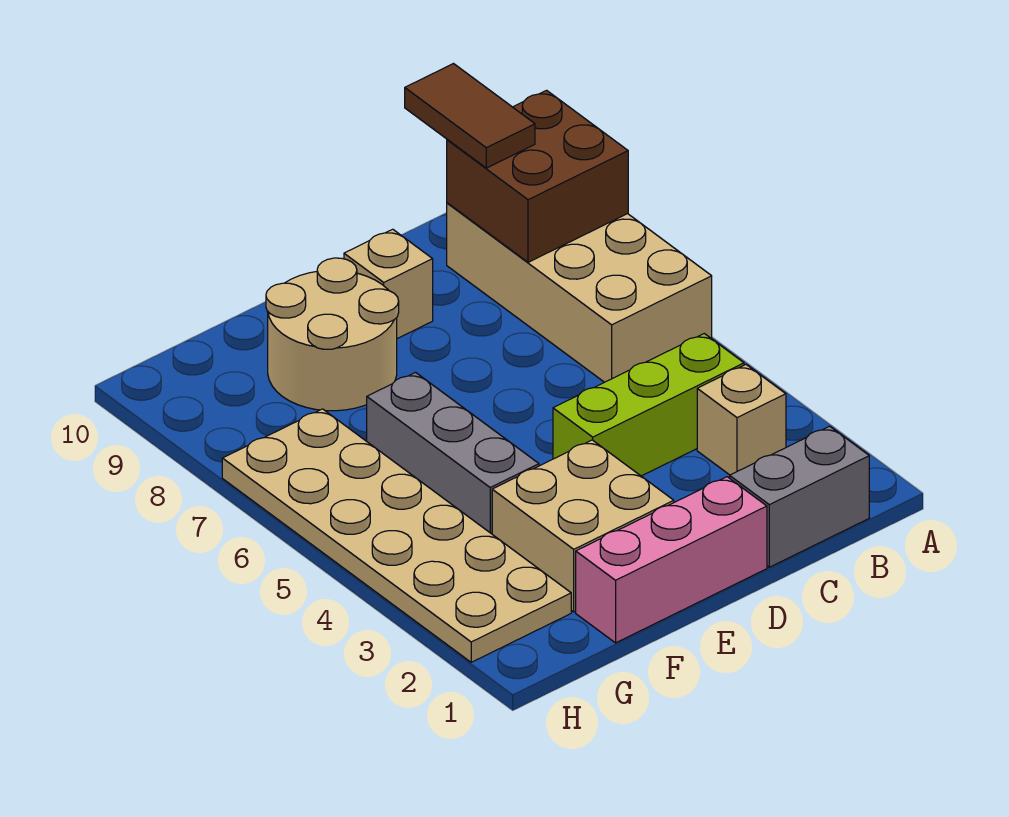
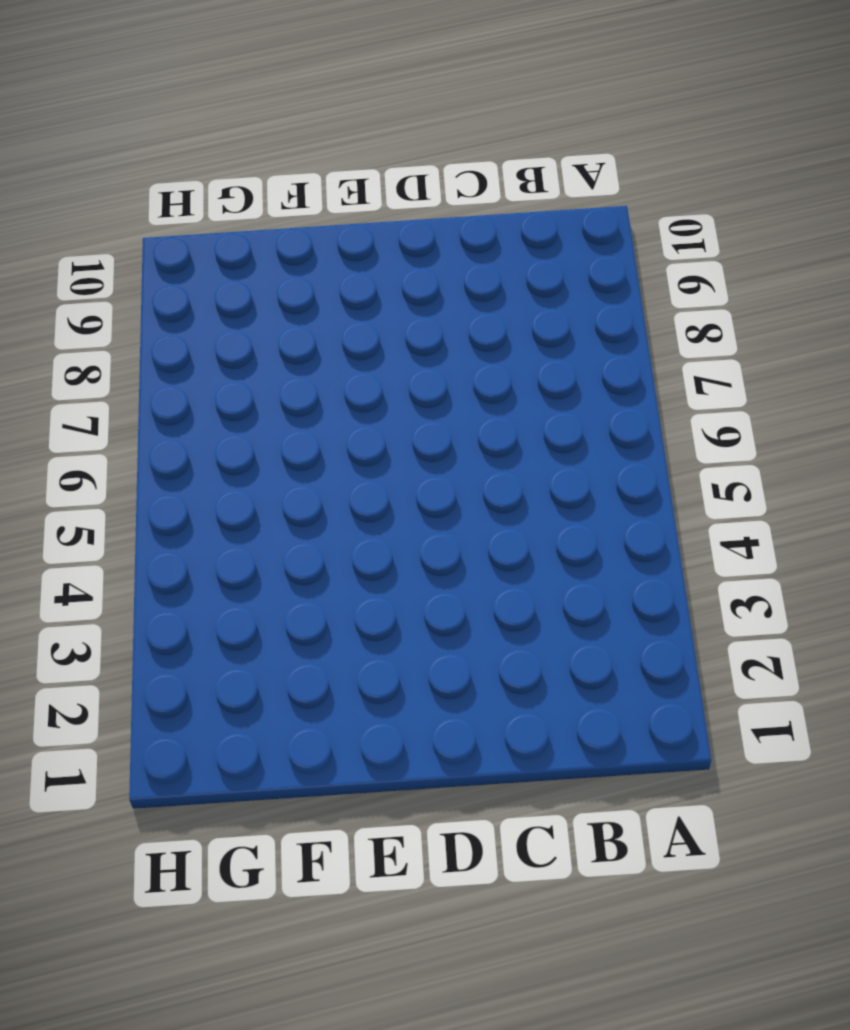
none -> tan brick A6:B9 level 1
none -> grey brick B1:C1 level 1
none -> tan brick B3 level 1

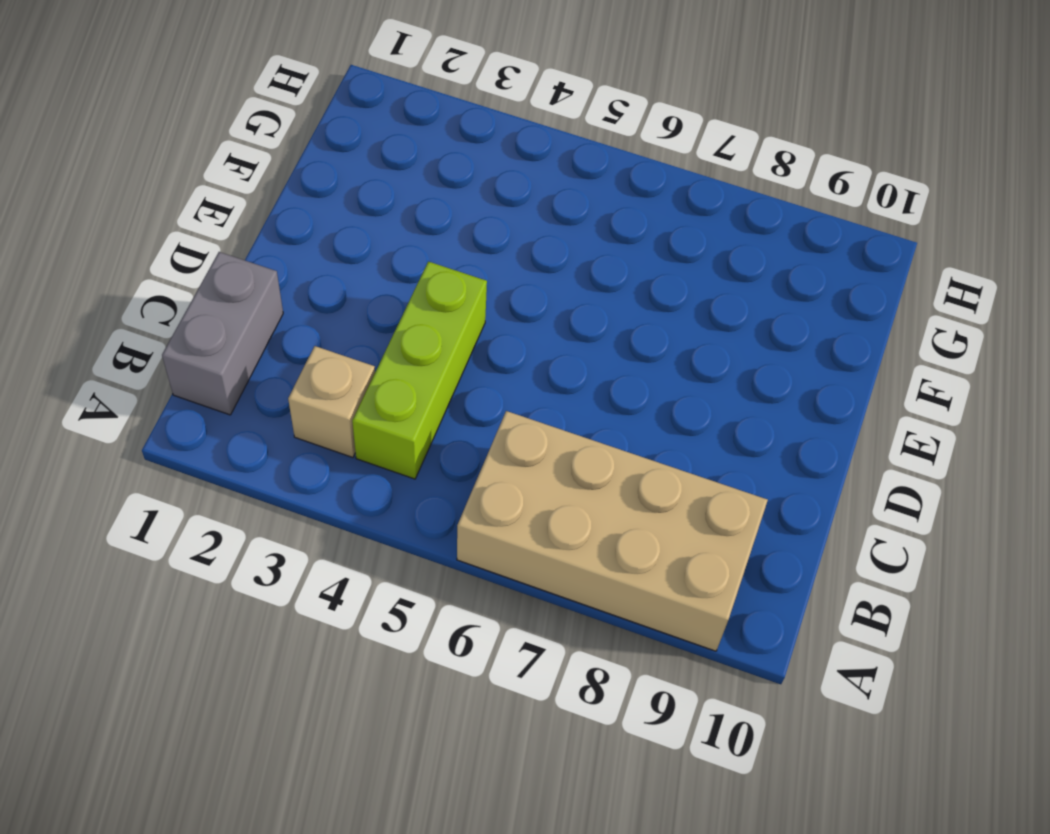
none -> pink brick D1:F1 level 1
none -> tan brick D9 level 1
none -> tan brick E2:F3 level 1

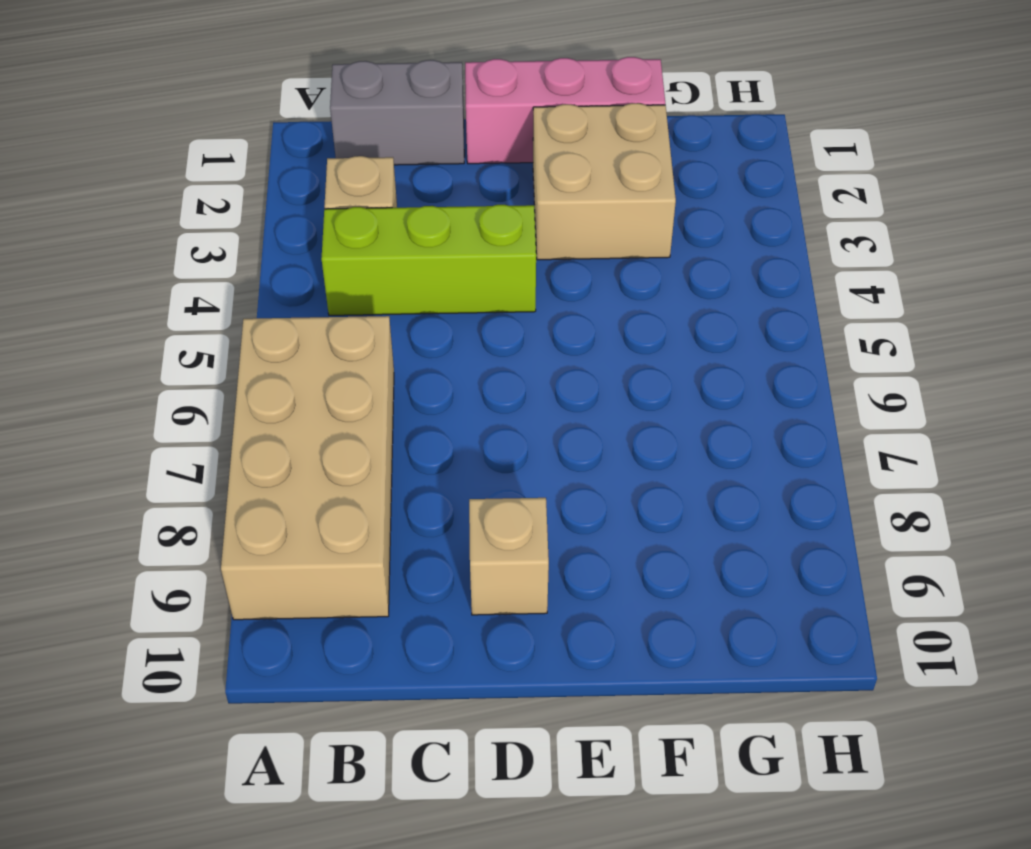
none -> tan round brick E8:F9 level 1
none -> grey brick F4:F6 level 1
none -> tan plate G2:H7 level 1

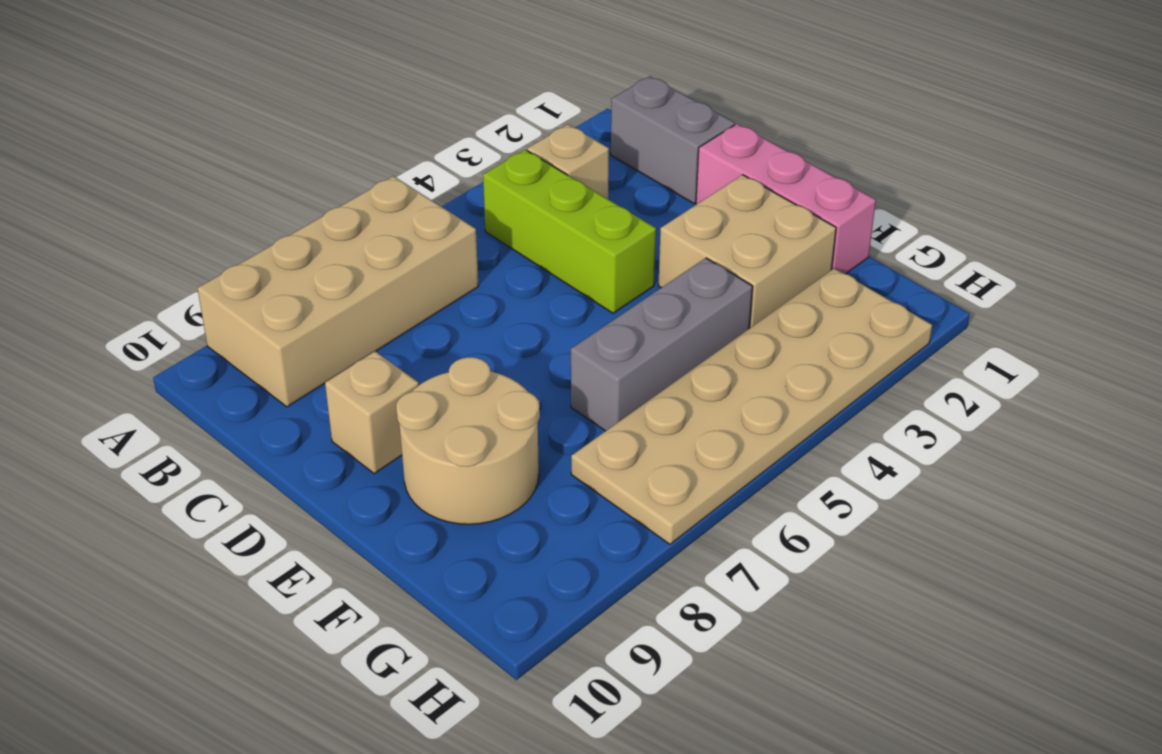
none -> brown brick A8:B9 level 2
none -> brown tile B9:B10 level 3

